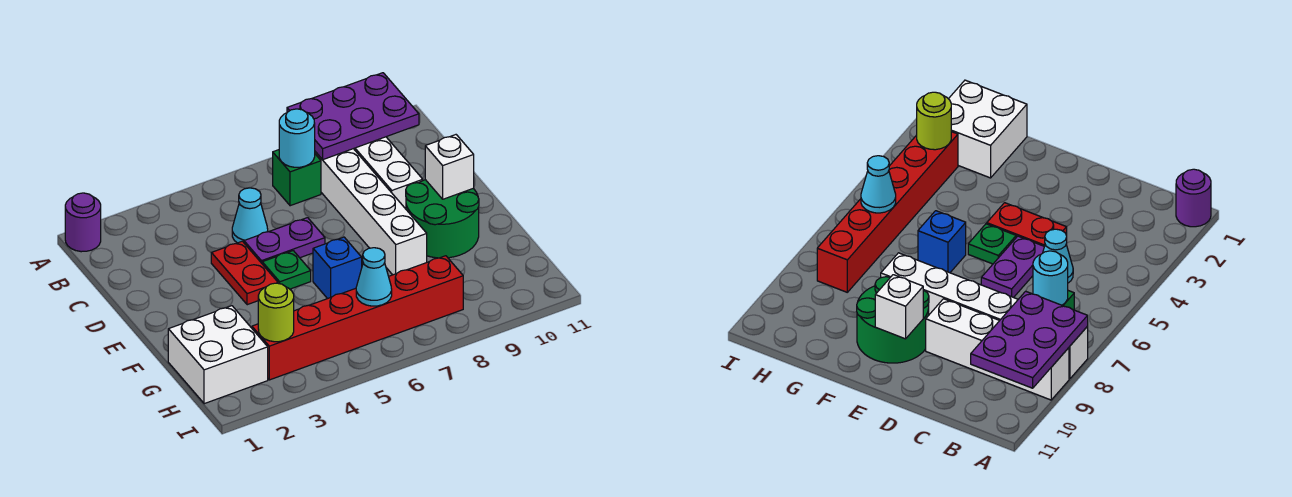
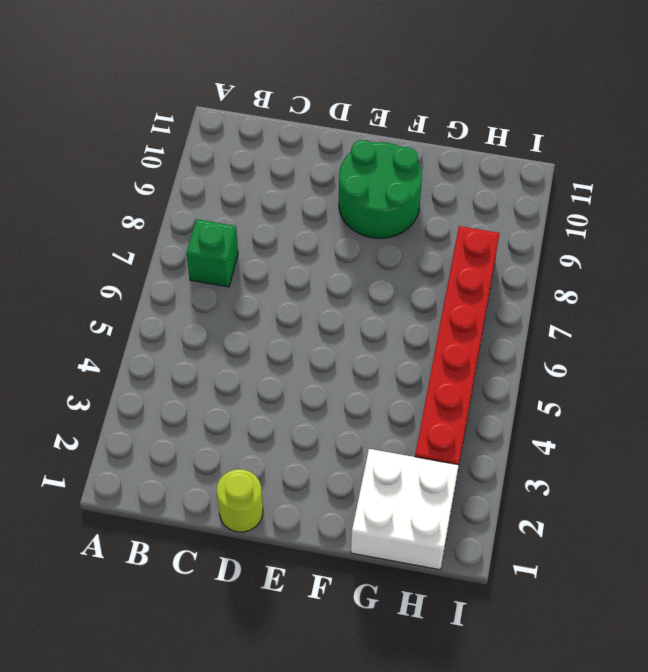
lime round brick D1 level 1 -> lime round brick H3 level 2
none -> purple round brick A1 level 1
none -> white brick A8:F8 level 1
none -> white brick A9:D9 level 1

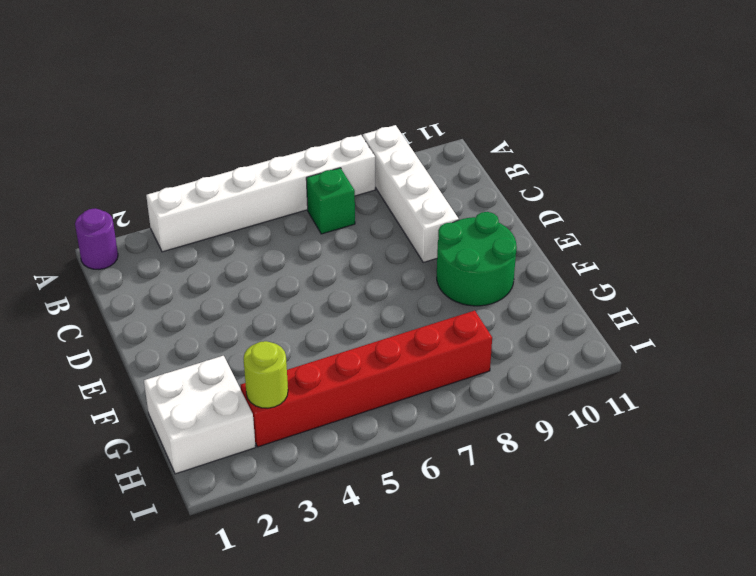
white brick A3:A8 level 1 -> white brick A8:F8 level 1
none -> cyan cone C5 level 1
none -> red plate D4:E4 level 1
none -> purple plate D5:D6 level 1

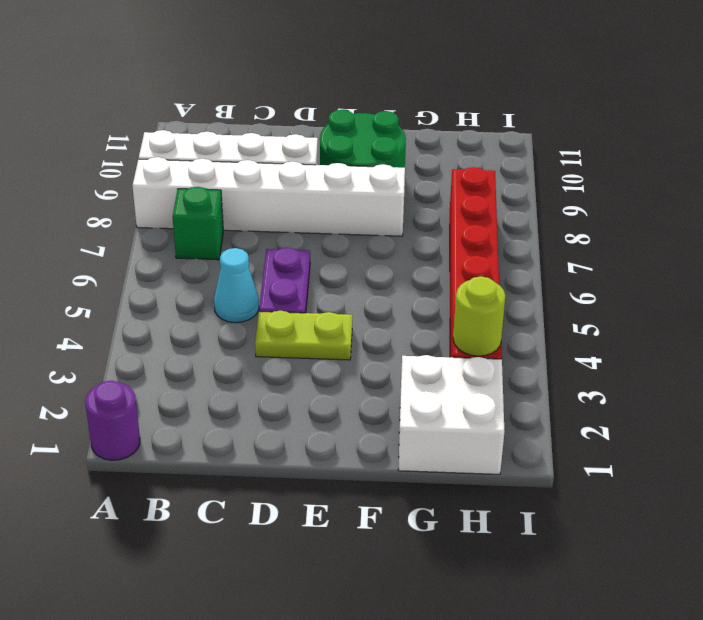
lime plate D4:E4 level 1 -> red plate D4:E4 level 1
none -> green plate E5 level 1
none -> blue brick F6 level 1
none -> purple plate A8:B10 level 2

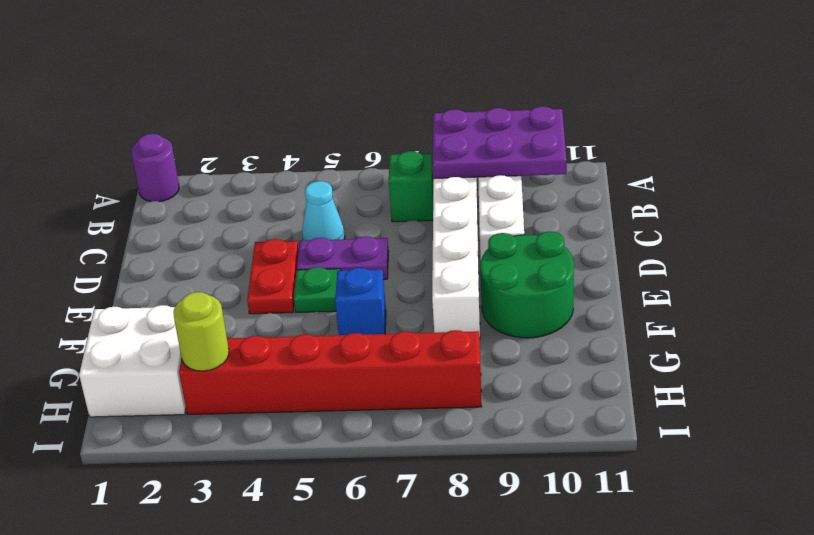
none -> cyan round brick B7 level 2
none -> white brick E10 level 2
none -> cyan cone H6 level 2

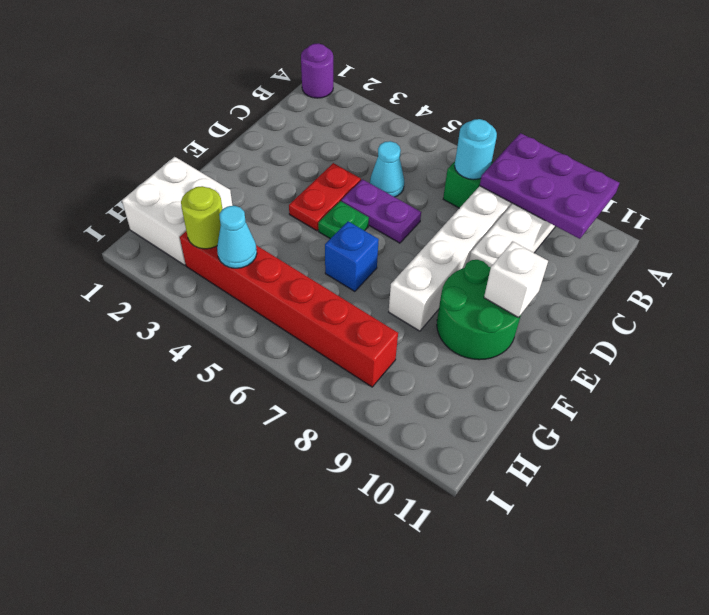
cyan cone H4 level 2 -> cyan cone H6 level 2

